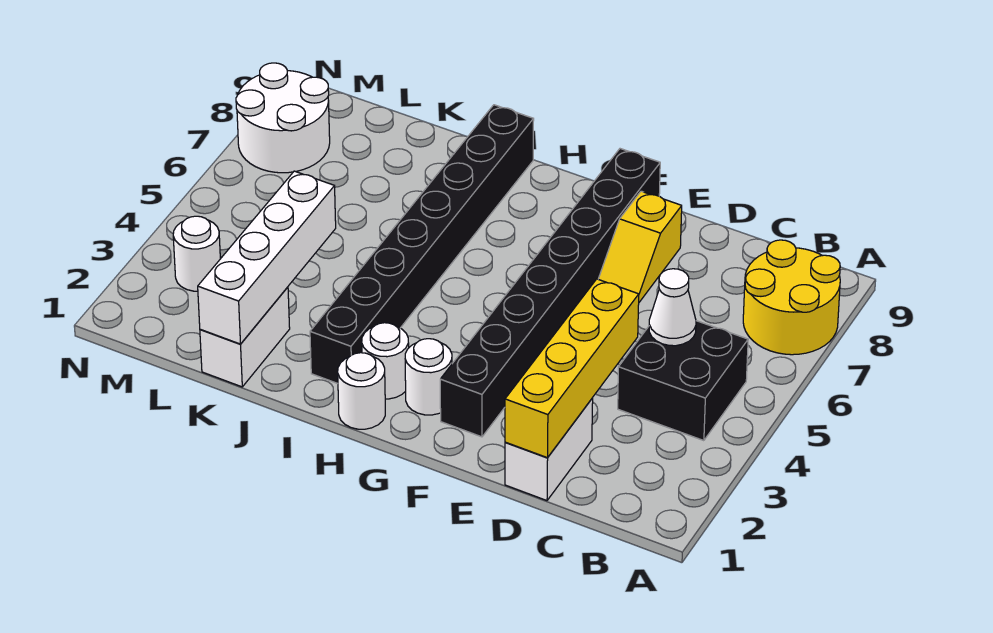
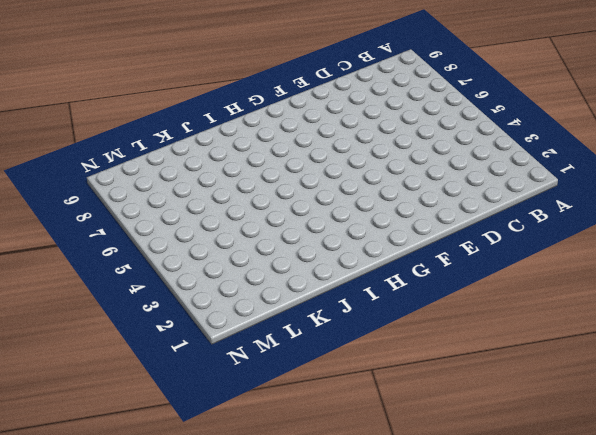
none -> yellow round brick A7:B8 level 1
none -> black brick B4:C5 level 1
none -> white brick D1:D2 level 1

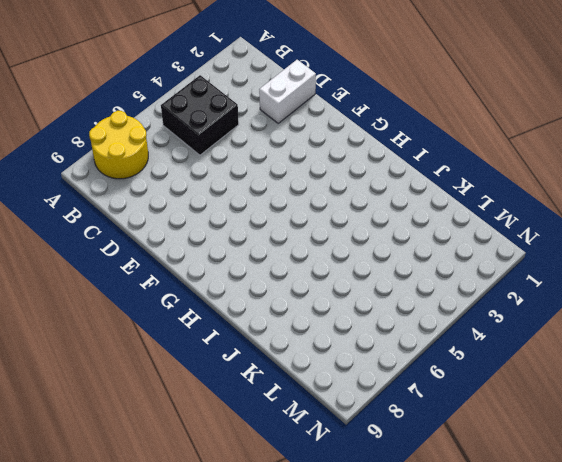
none -> yellow slope E7:E8 level 1 top 8
none -> black brick F2:F9 level 1
none -> white round brick G2 level 1

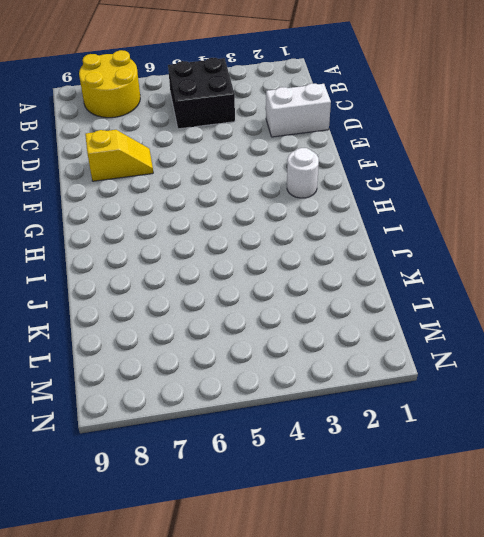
none -> black brick F2:F9 level 1
none -> white round brick H1 level 1
none -> white round brick H2 level 1

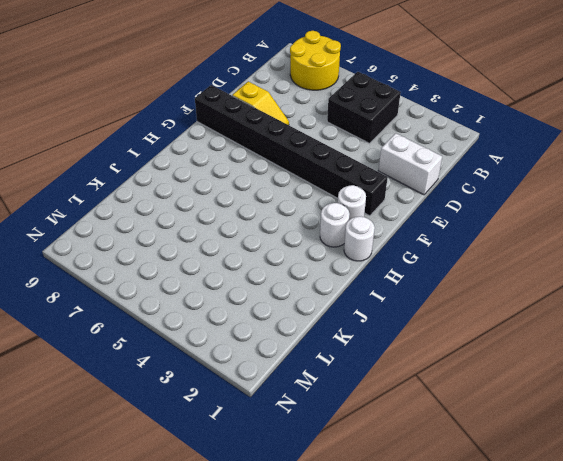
none -> black brick I2:I9 level 1
none -> white brick K1:K2 level 1
none -> white round brick M3 level 1

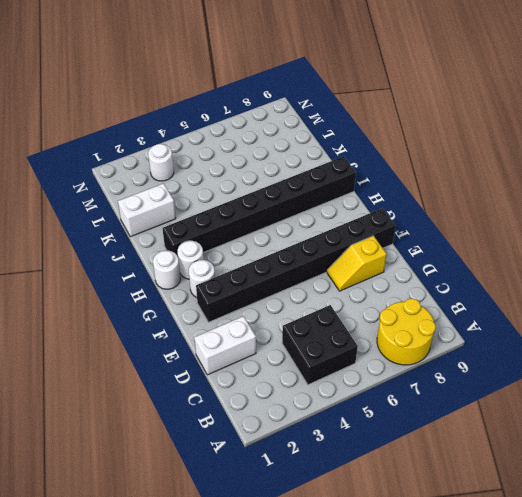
none -> white round brick M7:N8 level 1
none -> white cone C5 level 2
none -> yellow brick D1:D4 level 2

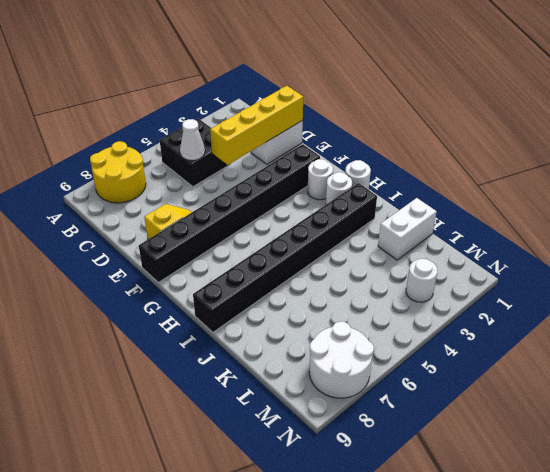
none -> white brick K1:K4 level 2

